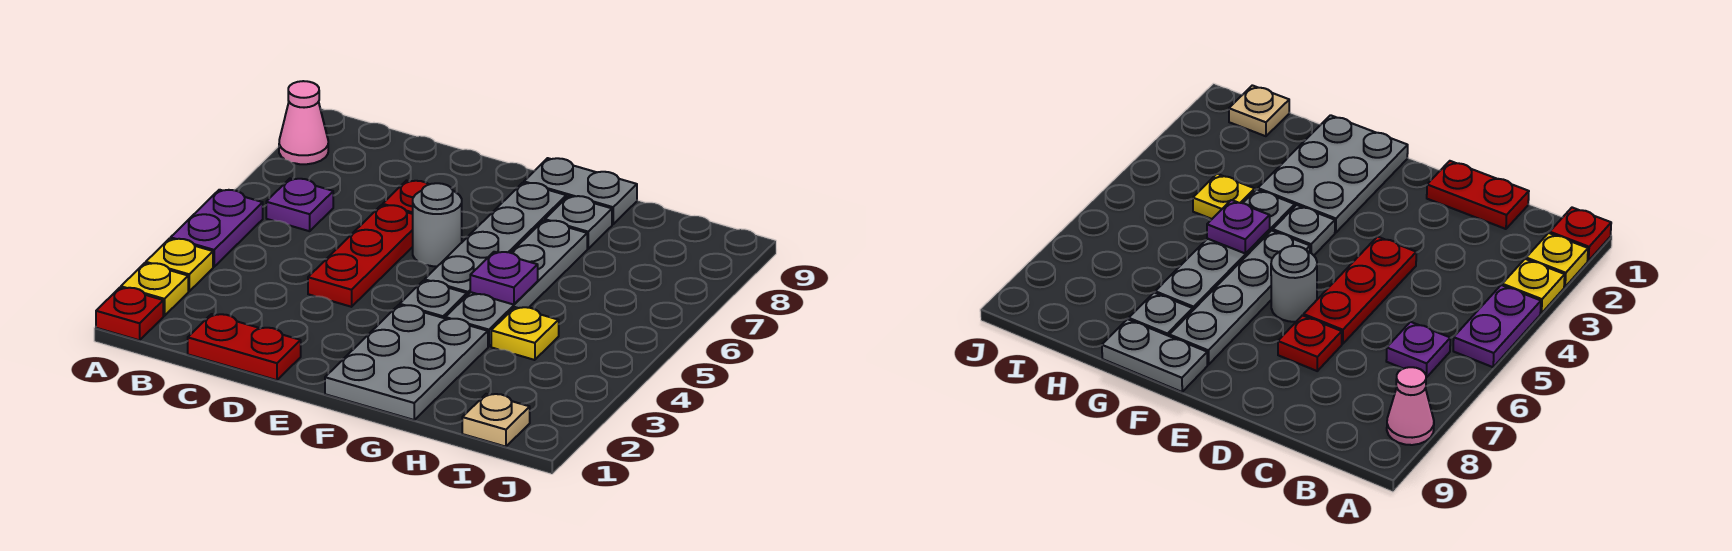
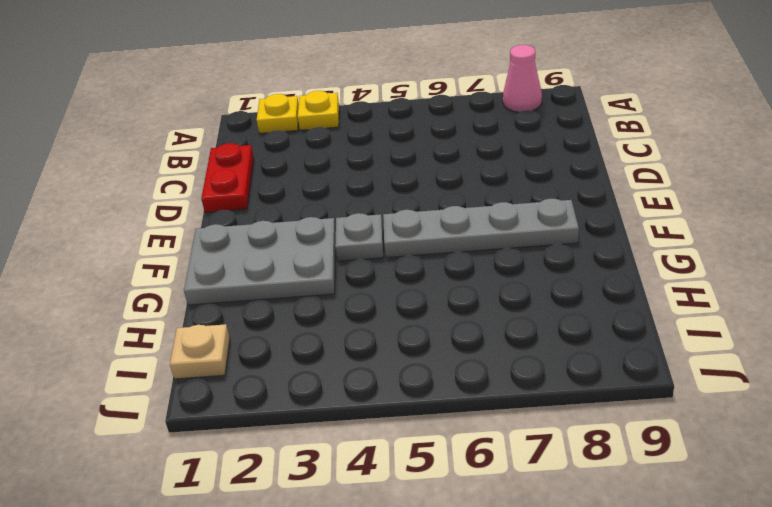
none -> red plate A1 level 1
none -> purple plate A4:A5 level 1
none -> purple plate B6 level 1

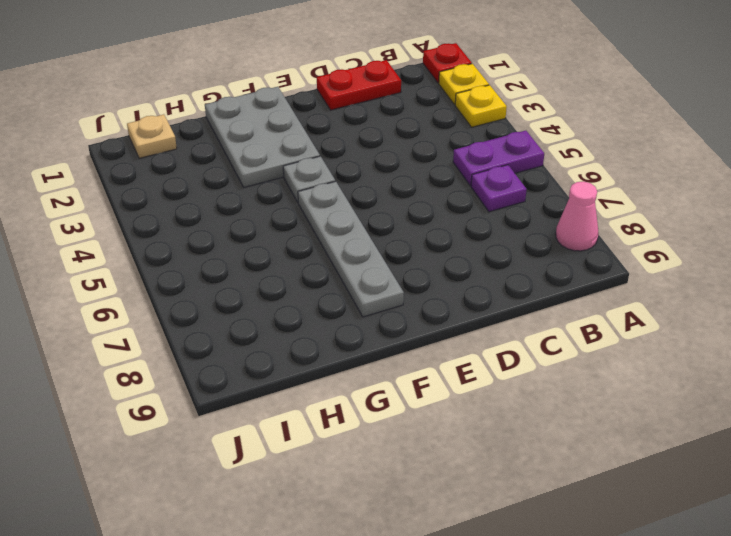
purple plate A5:B5 level 1 -> purple plate A4:A5 level 1
none -> red plate D4:D6 level 1
none -> red plate D7 level 1
none -> grey round brick E6 level 1

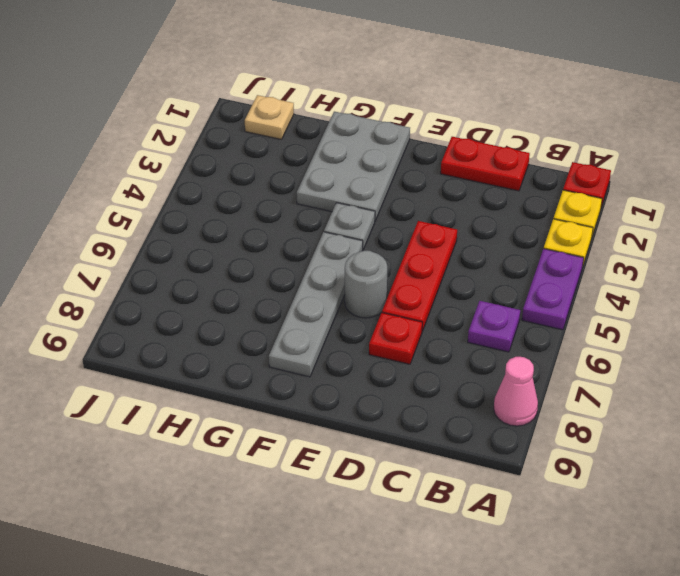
none -> grey plate F9:G9 level 1
none -> grey plate G4:G7 level 1
none -> grey plate G8 level 1

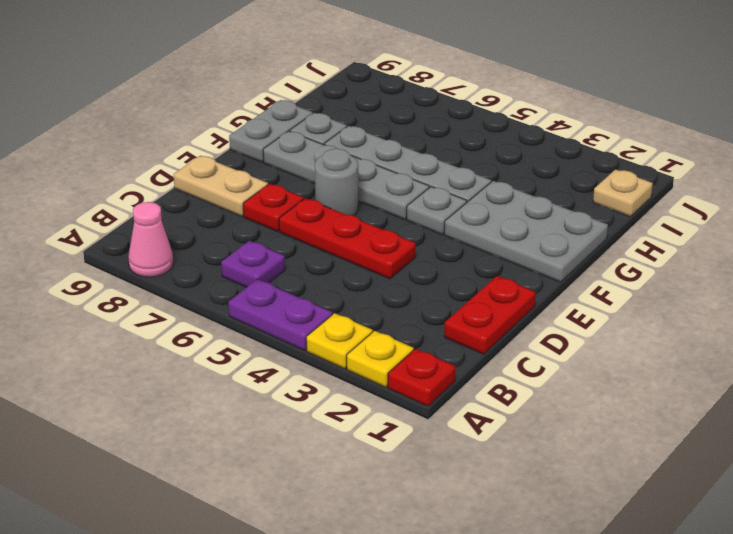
tan plate D8:D9 level 1 -> none
none -> yellow plate H4 level 1
none -> purple plate G5 level 2

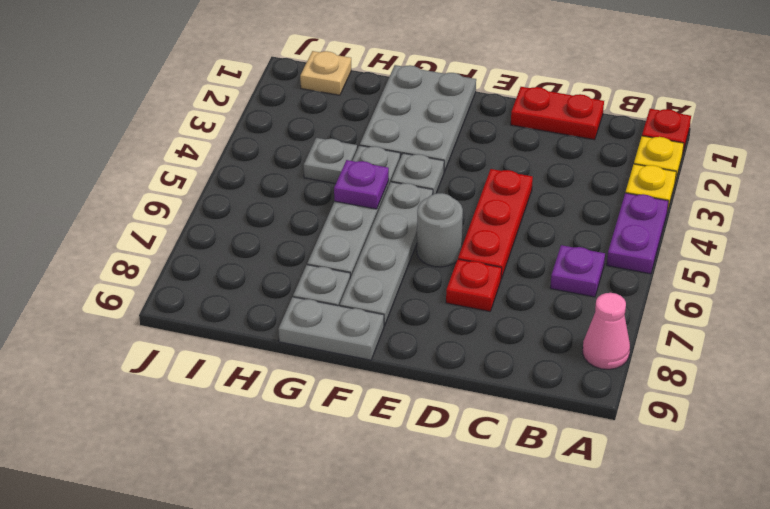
grey plate H4 level 1 -> yellow plate H4 level 1

